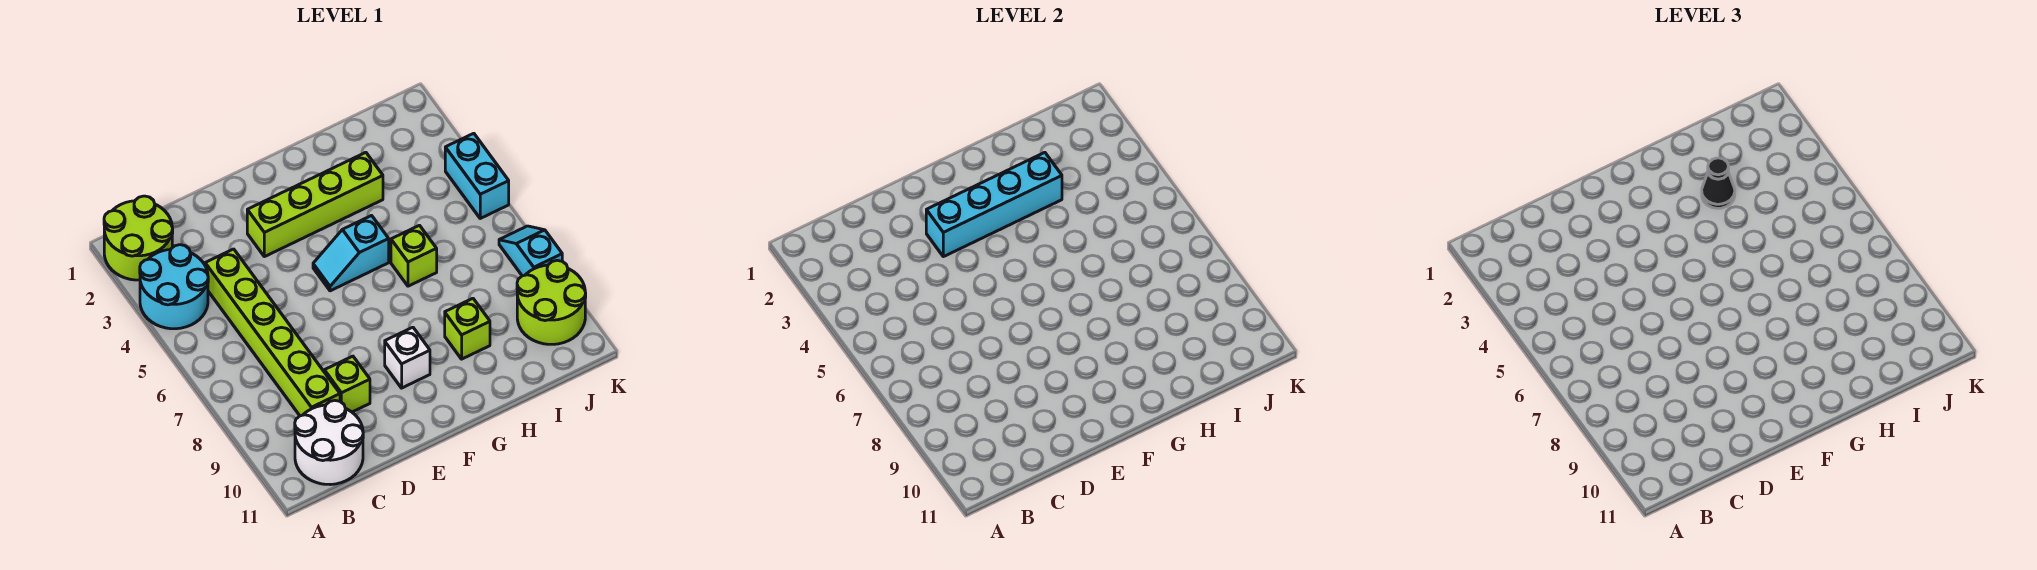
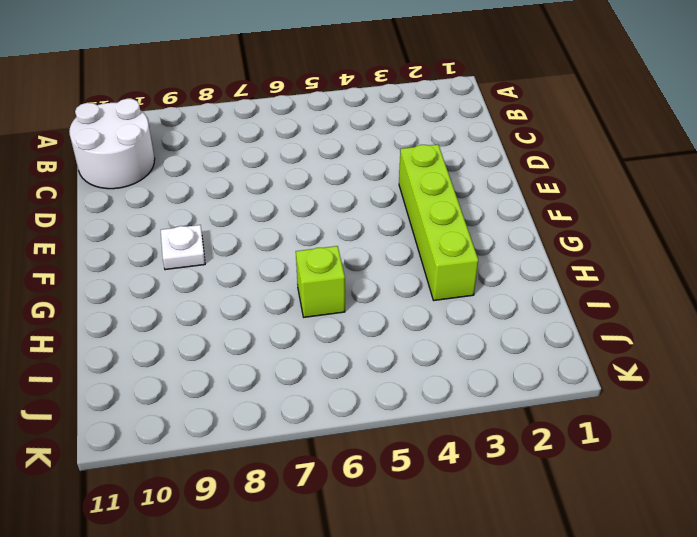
white plate F9 level 1 -> white brick F9 level 1
none -> lime round brick A1:B2 level 1
none -> cyan round brick A3:B4 level 1
none -> lime brick C4:C9 level 1

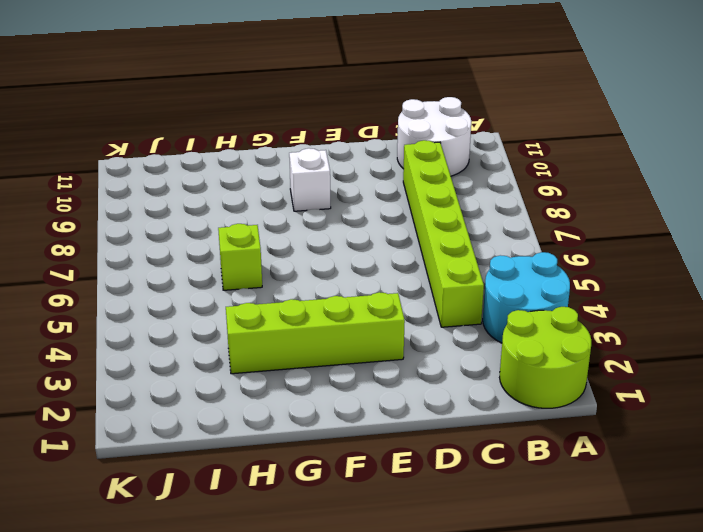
none -> lime brick D9 level 1
none -> cyan slope F5:G5 level 1 top G
none -> lime brick H9 level 1

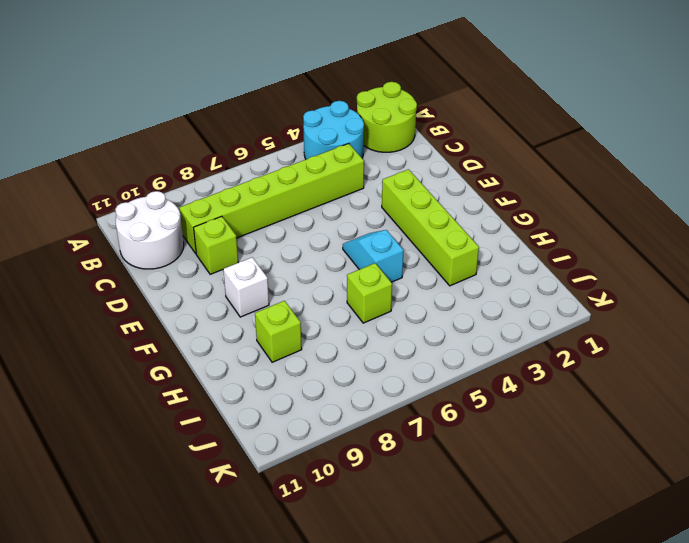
none -> lime round brick J9:K10 level 1
none -> cyan brick K4:K5 level 1
none -> cyan slope K7:K8 level 1 top 8

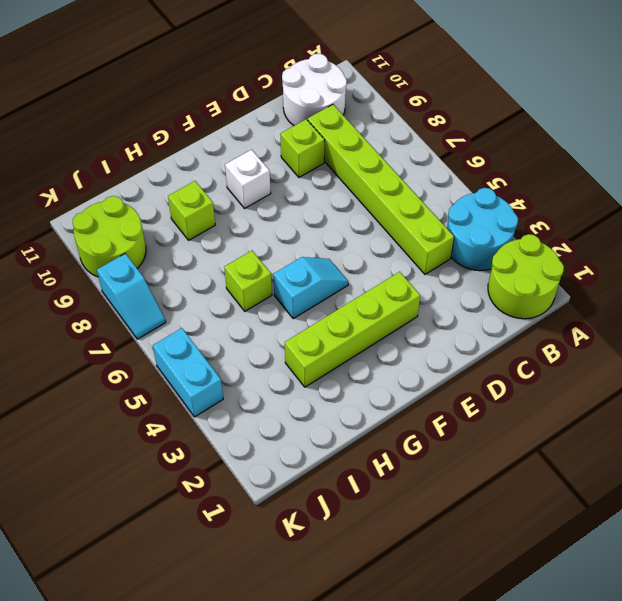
none -> cyan brick E3:H3 level 2
none -> black cone H3 level 3

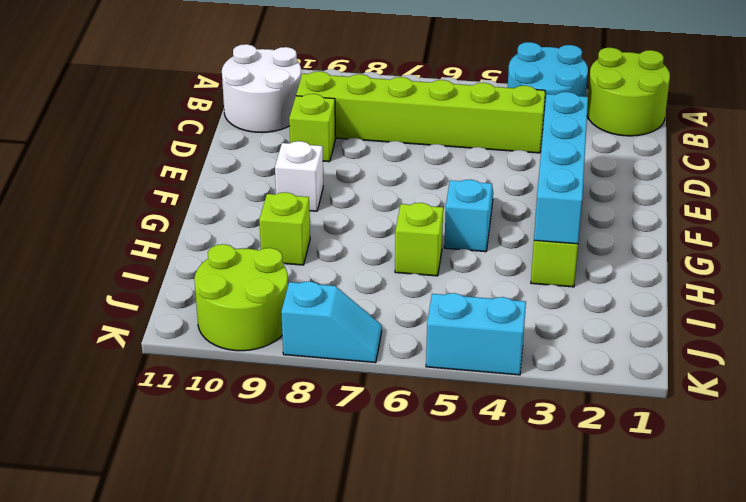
none -> black cone H3 level 3

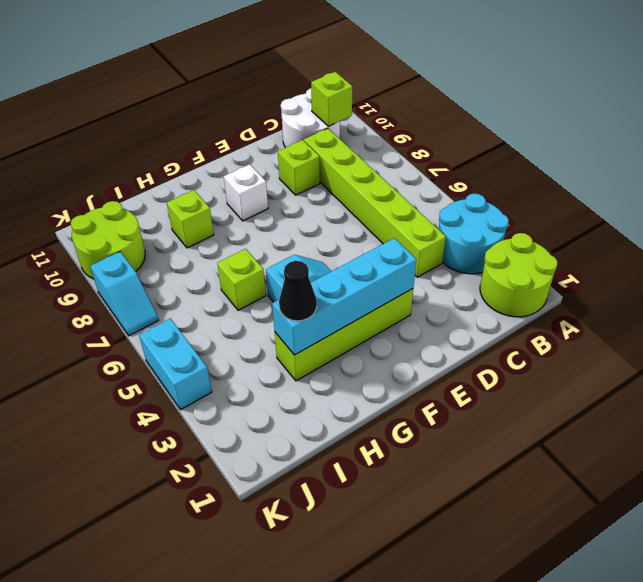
lime brick B10 level 2 -> none

